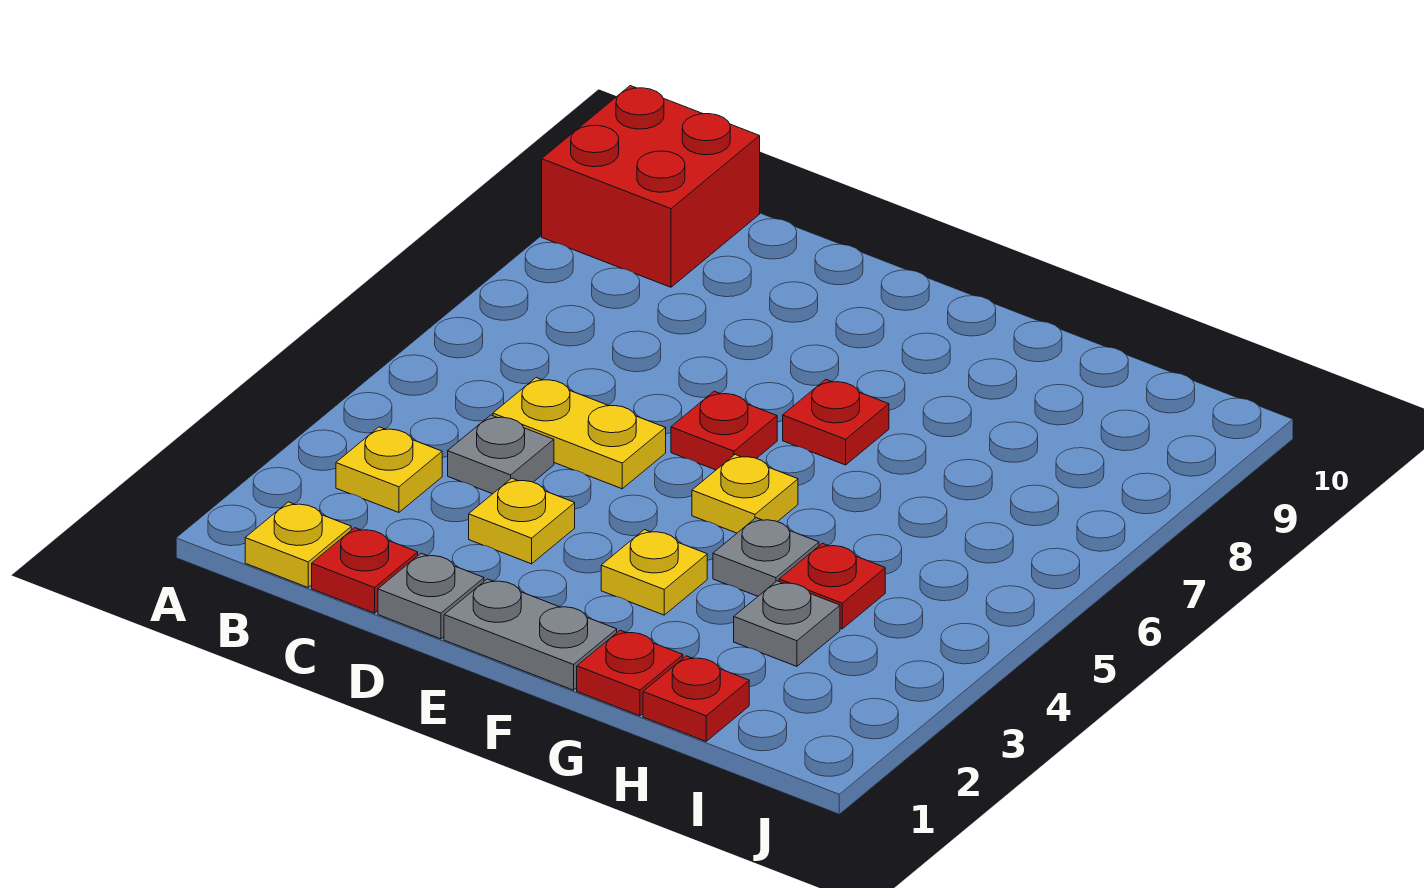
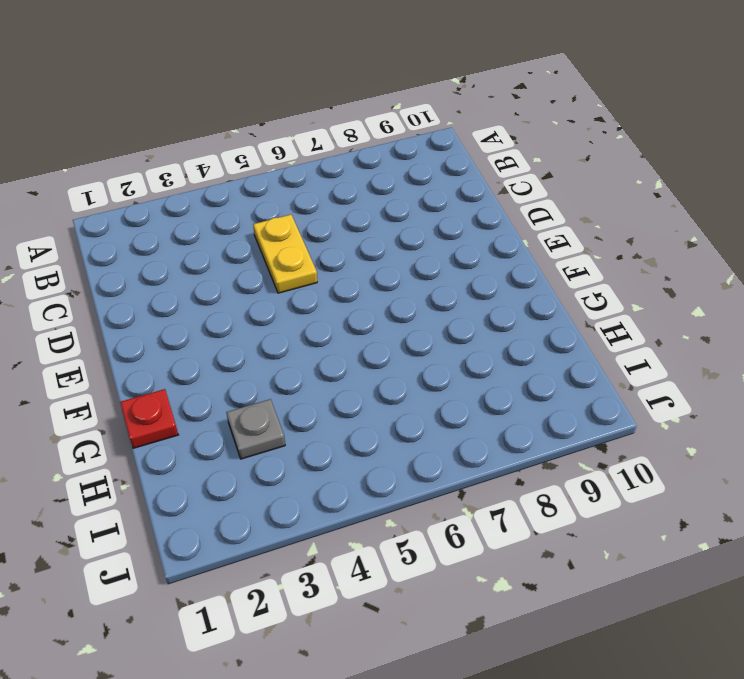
none -> red brick A9:B10 level 1
none -> yellow plate B1 level 1
none -> yellow plate B3 level 1

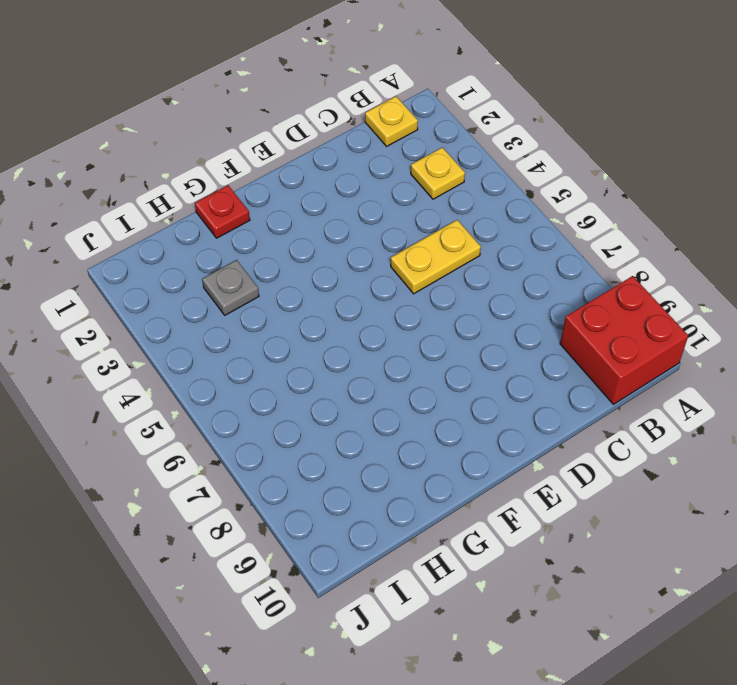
none -> red plate C1 level 1
none -> grey plate C4 level 1
none -> grey plate D1 level 1

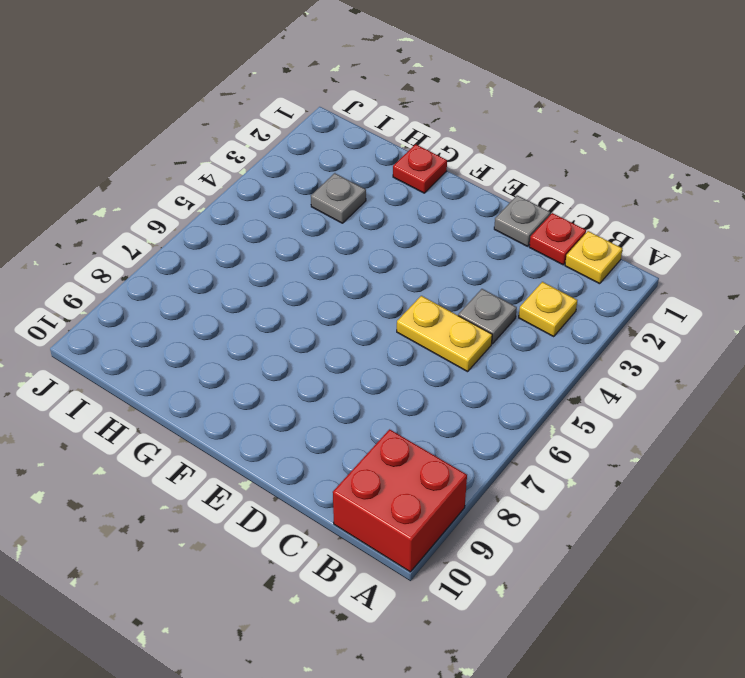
none -> yellow plate D3 level 1
none -> grey plate E1:F1 level 1
none -> red plate E6 level 1

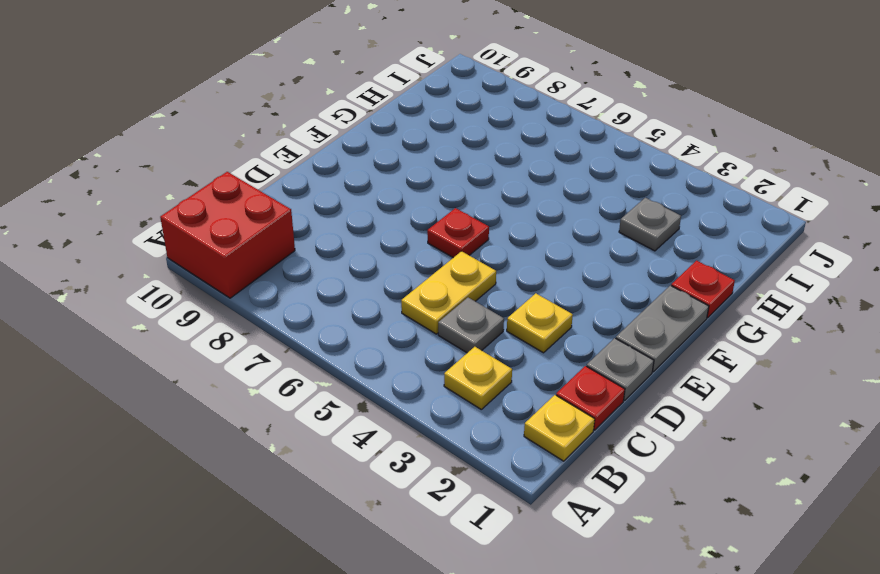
none -> yellow plate F3 level 1
none -> yellow plate F5 level 1
none -> red plate F7 level 1

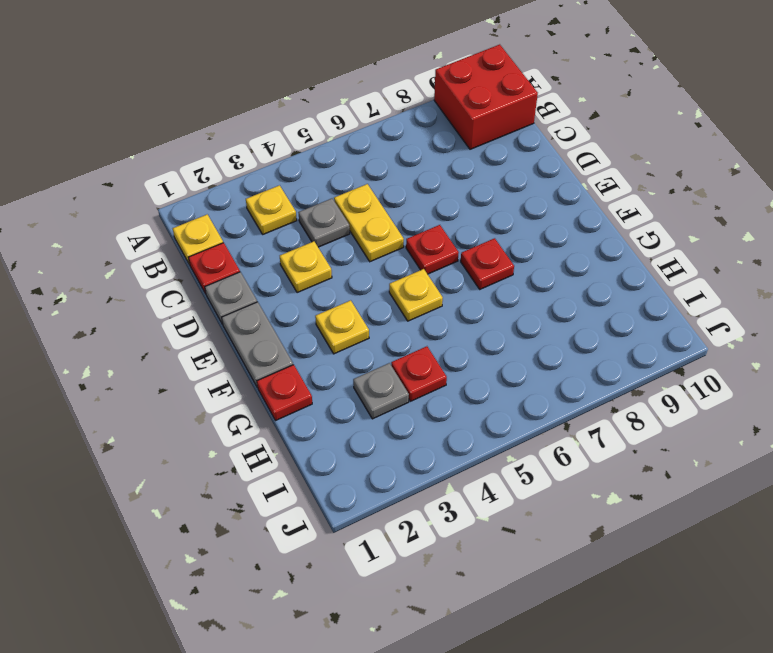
none -> grey plate G4 level 1
none -> red plate H1 level 1

